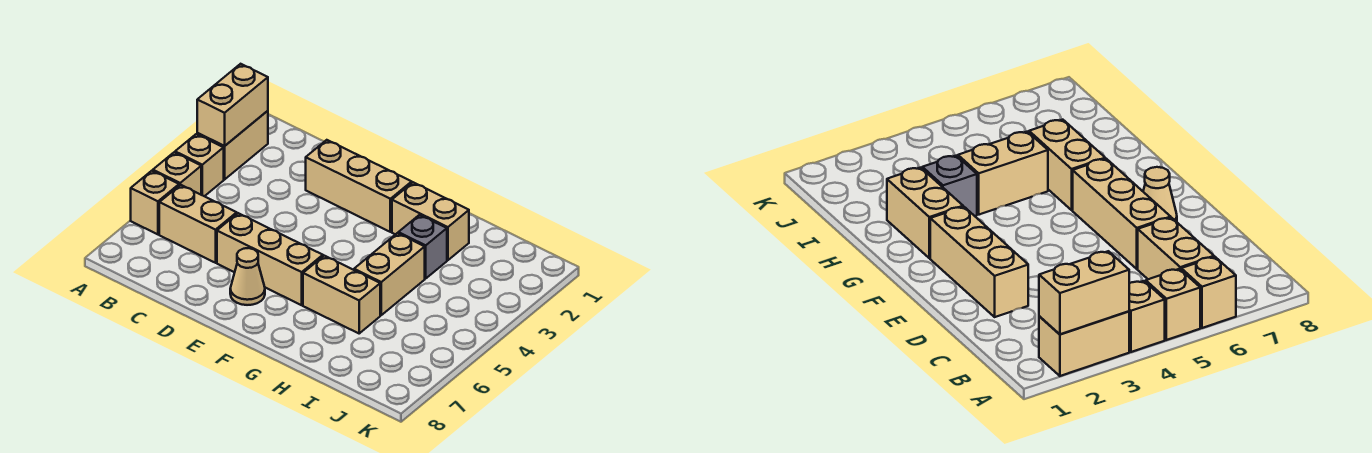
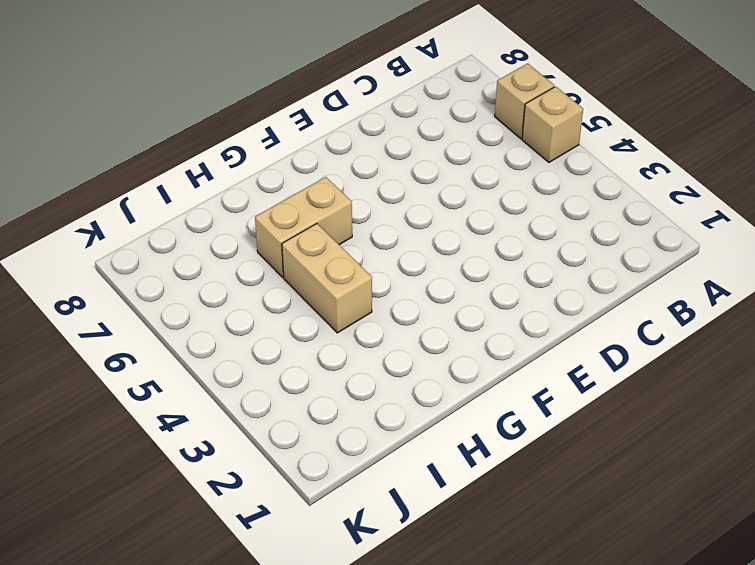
none -> tan brick A2:A3 level 1
none -> tan brick A4 level 1
none -> tan brick B6:C6 level 1

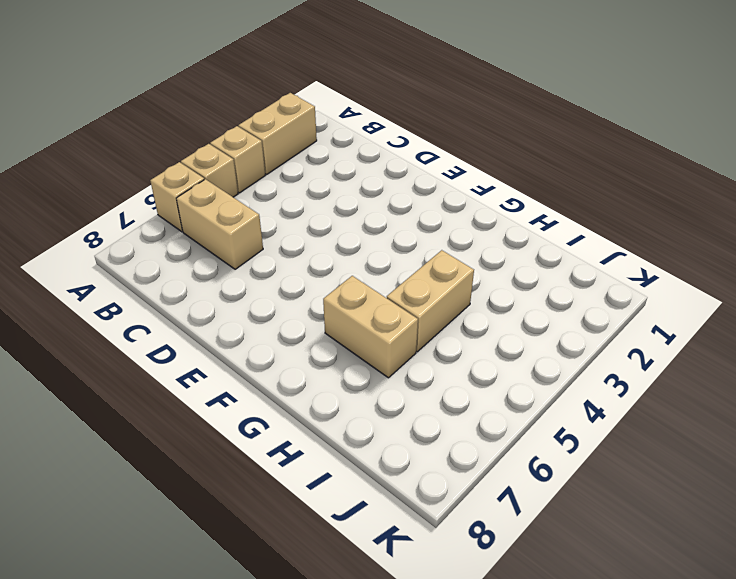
none -> tan brick D2:F2 level 1
none -> tan brick D6:F6 level 1
none -> tan cone E7 level 1

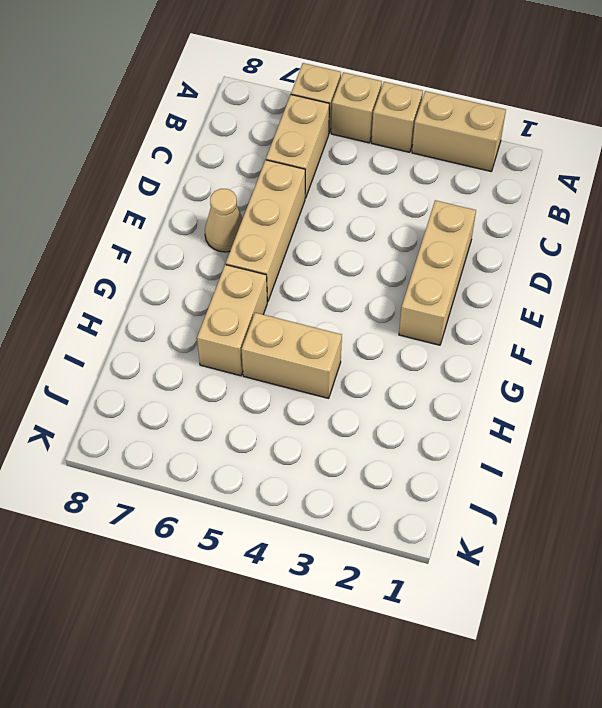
none -> tan brick G2:H2 level 1
none -> grey brick H3 level 1
none -> tan brick A2:A3 level 2

